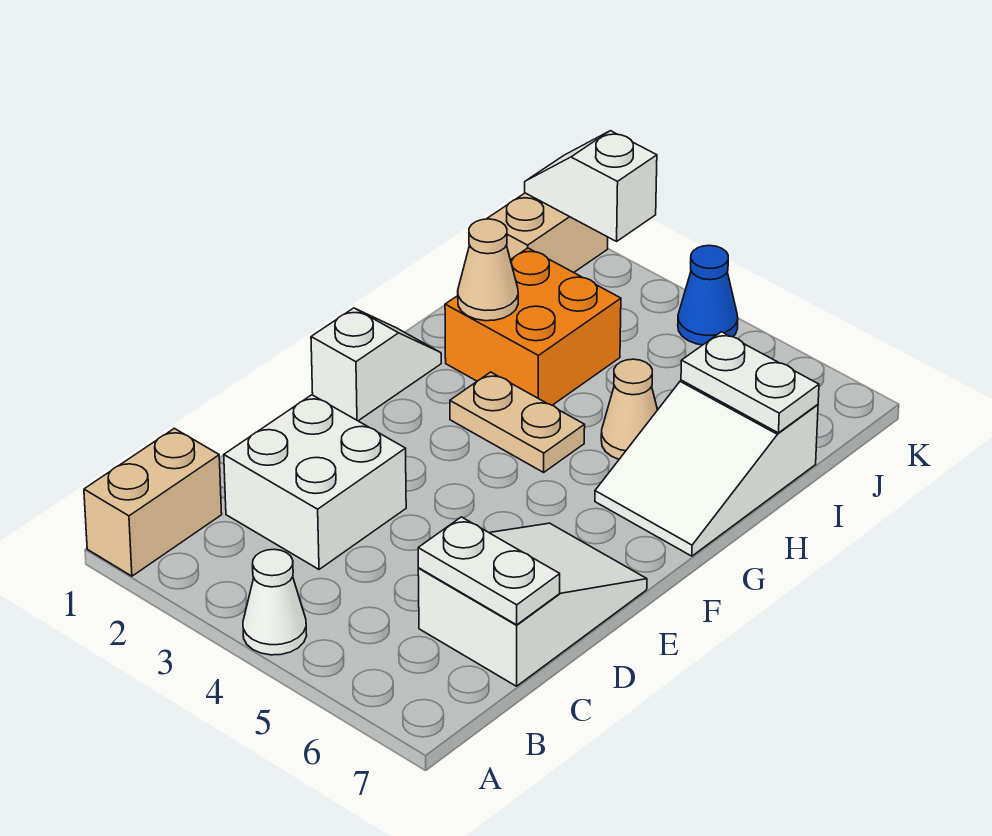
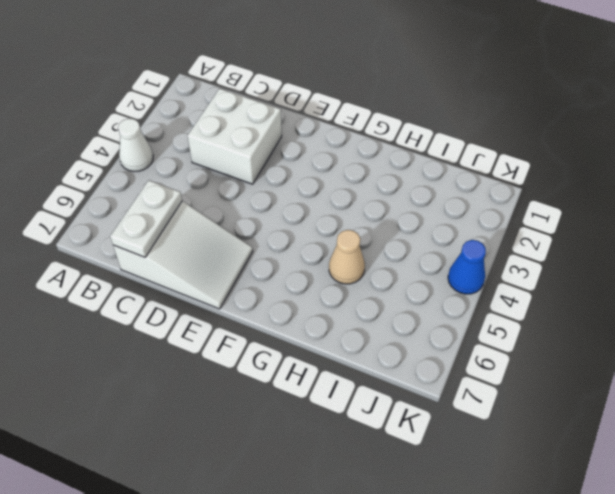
none -> tan brick A1:B1 level 1
none -> white slope F1:G1 level 1 top F
none -> tan plate G3:G4 level 1

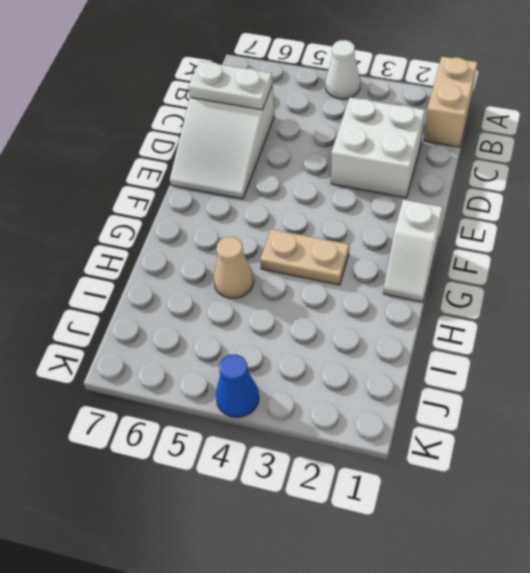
none -> white slope G6:I7 level 1 top I
none -> orange brick H2:I3 level 1
none -> tan brick J1:K1 level 1

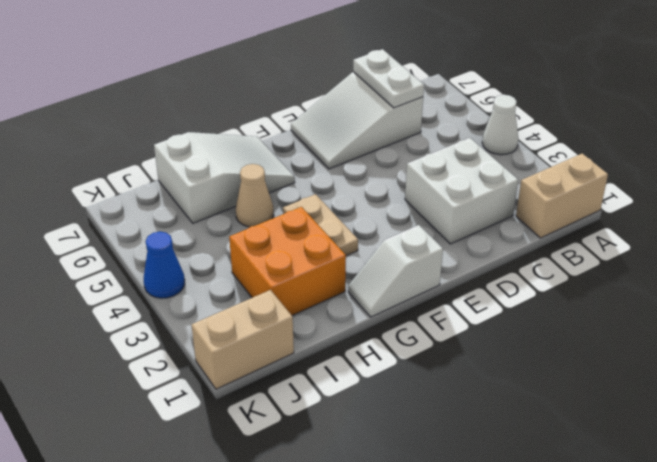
none -> tan cone H2 level 2
none -> white plate I6:I7 level 2
none -> white slope K1:K2 level 2 top 2

